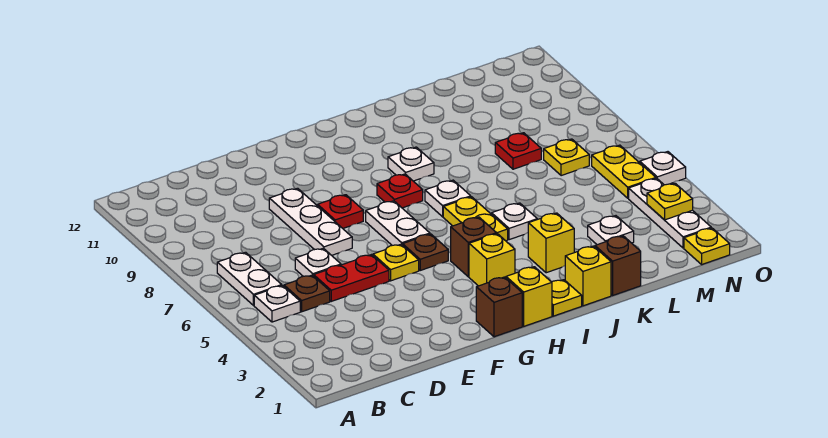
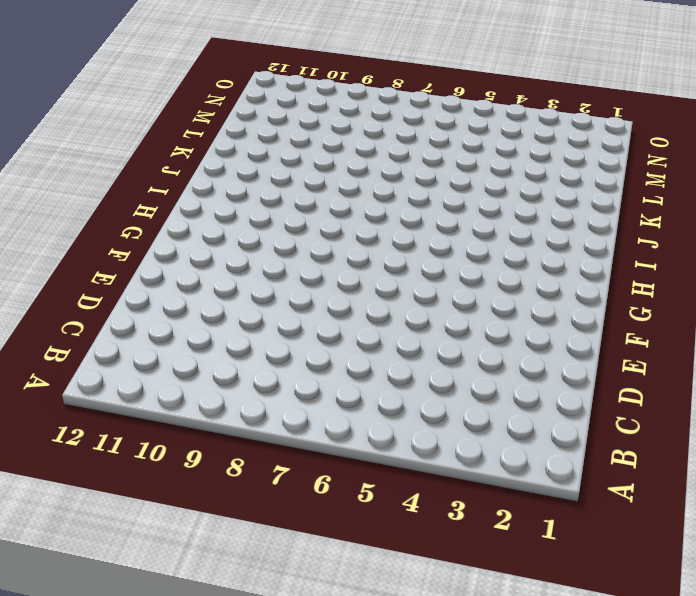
none -> white plate B5 level 1
none -> white plate B6:B7 level 1
none -> brown plate C5 level 1
none -> red plate D5:E5 level 1

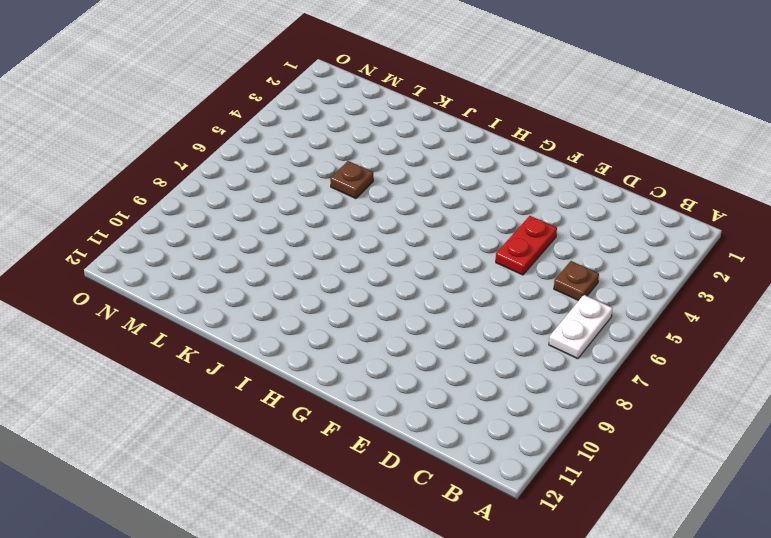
red plate E4:E5 level 1 -> red plate D5:E5 level 1
brown plate K5 level 1 -> brown plate G5 level 1
none -> white plate B5 level 1
none -> white plate D6 level 1
none -> white plate E7:E9 level 1
none -> yellow plate F5 level 1

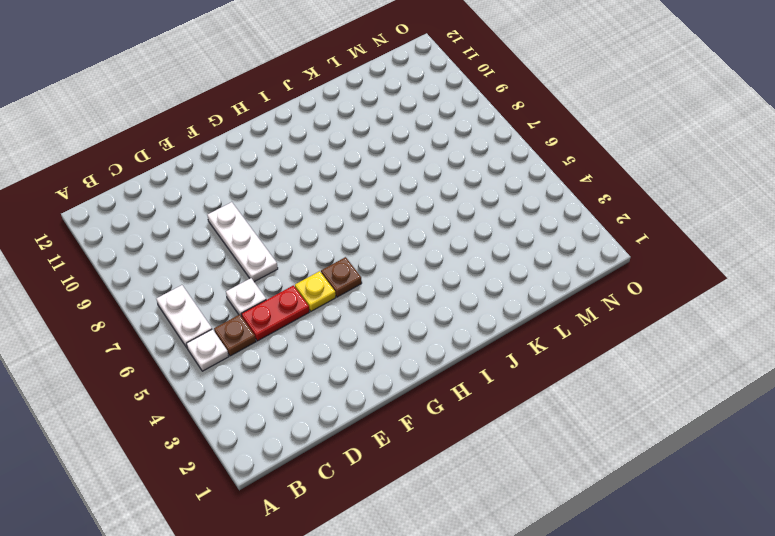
none -> red plate F8 level 1
none -> brown brick G1 level 1
none -> white plate G6:G7 level 1
none -> yellow brick H1 level 1

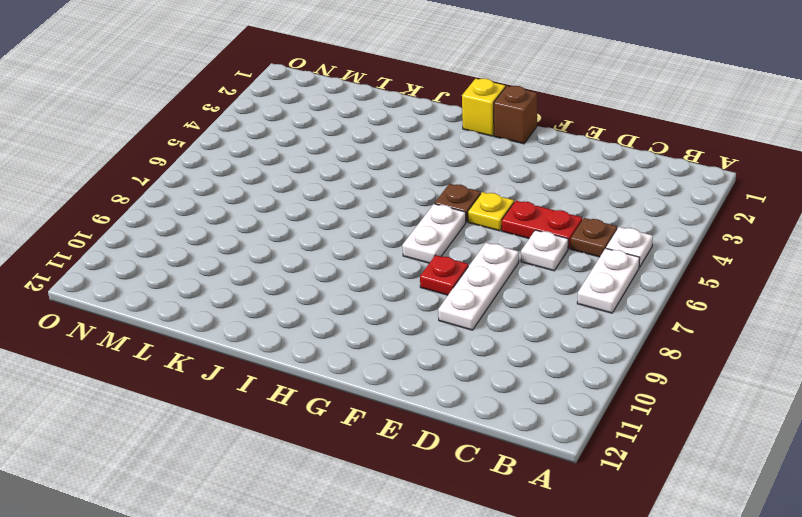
none -> yellow brick H3 level 1
none -> brown brick H4 level 1
none -> red plate H8 level 1
none -> yellow plate I1 level 1

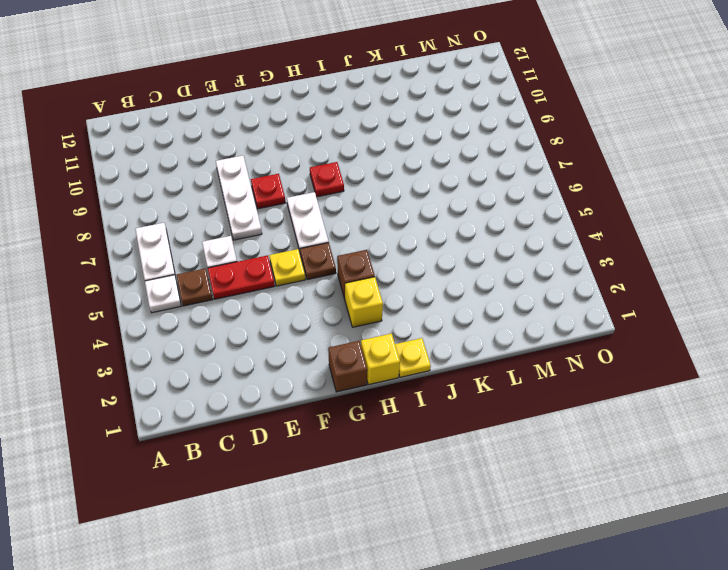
none -> yellow plate I5:I6 level 1
none -> white plate I7 level 1
none -> white plate I9 level 1
none -> yellow brick J1 level 1

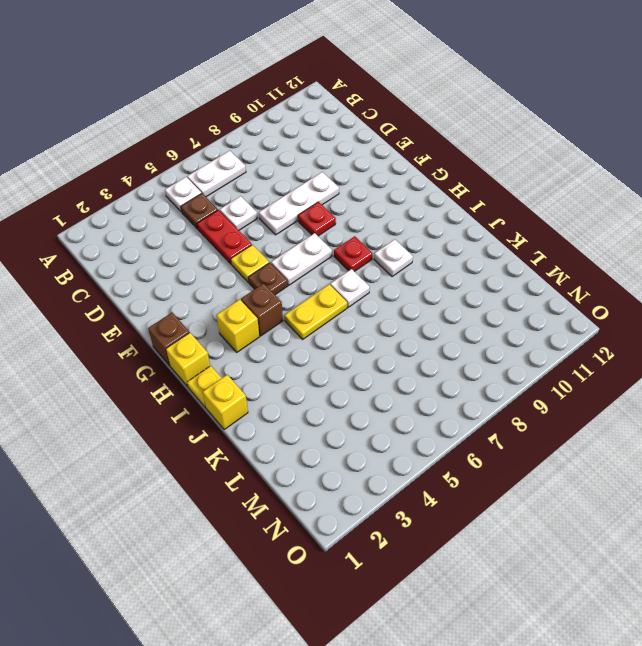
none -> yellow brick J3 level 1
none -> white plate J5 level 1
none -> brown brick K1 level 1
none -> white plate L3 level 1

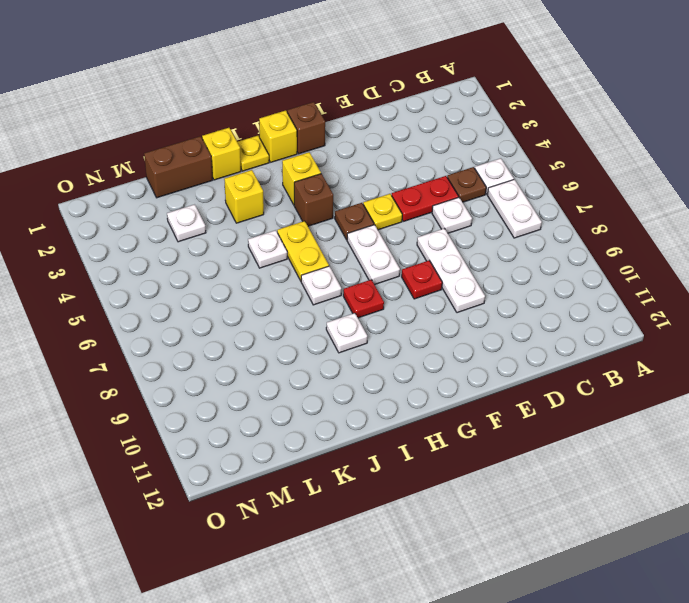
brown brick K1:L1 level 1 -> brown brick K1 level 1
none -> red plate L8 level 1
none -> yellow plate M7 level 1
none -> yellow plate N1 level 1
none -> white plate N2:N4 level 1

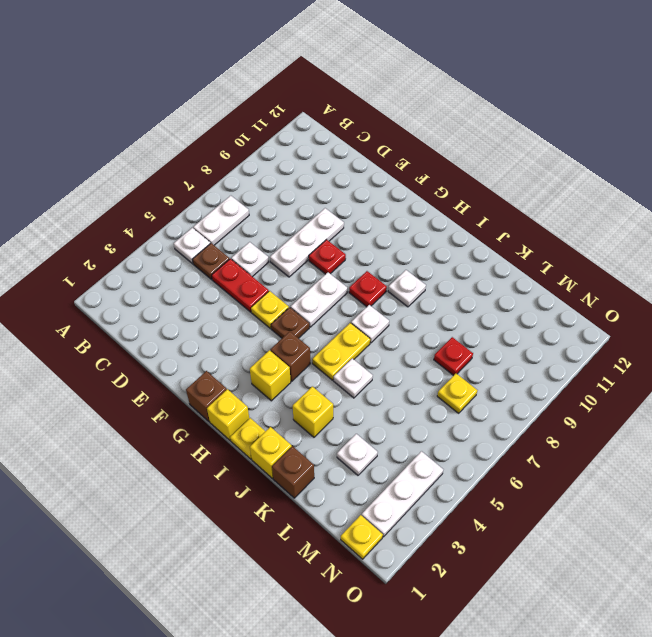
none -> yellow plate N5:N6 level 1
none -> white plate O5 level 1
none -> yellow plate N3 level 2

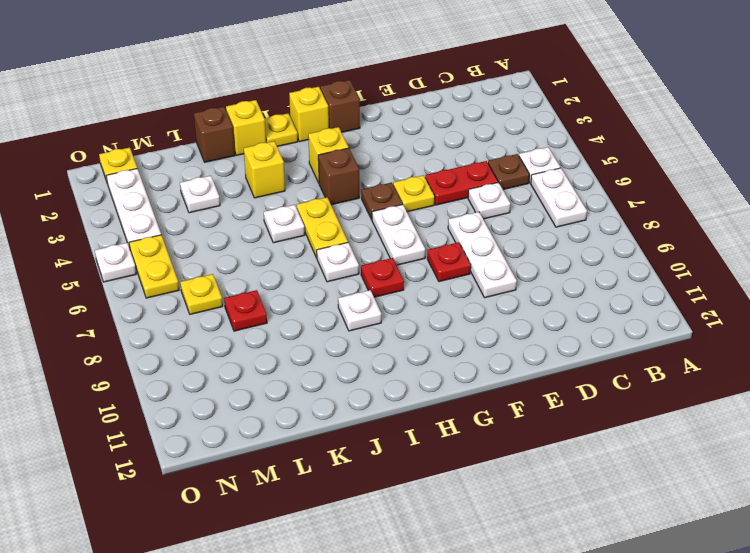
none -> yellow plate N3 level 2

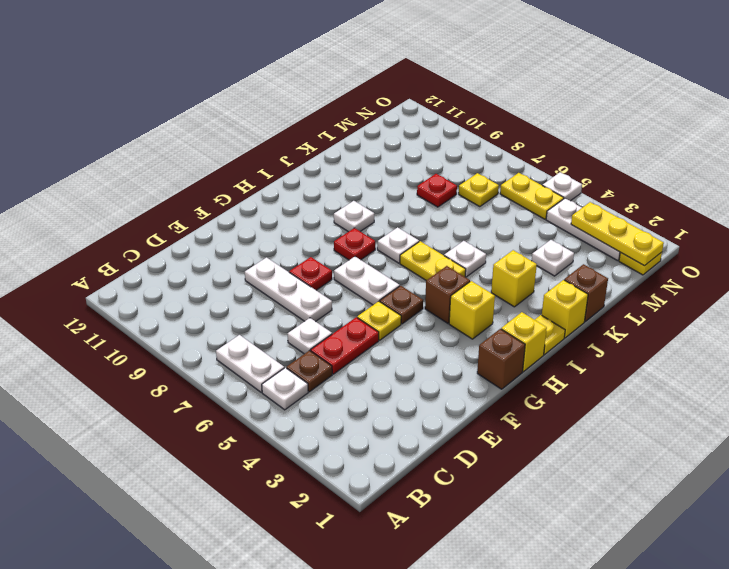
yellow plate N1:N3 level 2 -> yellow plate N3 level 2

